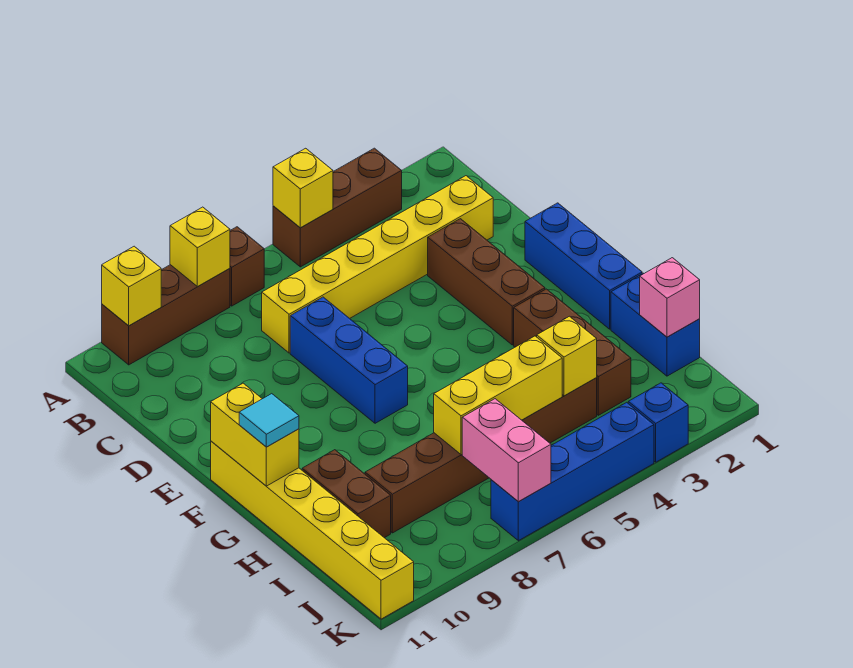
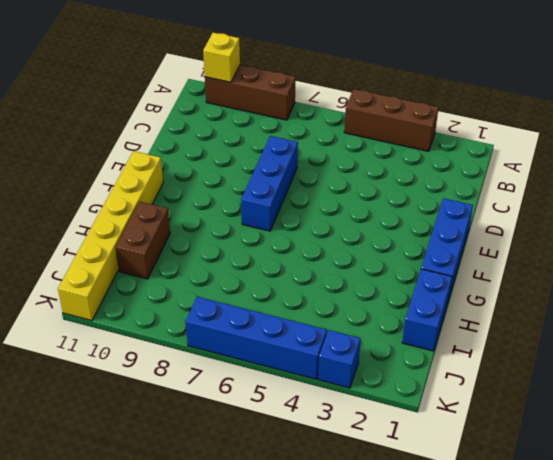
none -> brown brick A7 level 1
none -> yellow brick C2:C7 level 1
none -> brown brick D3:F3 level 1

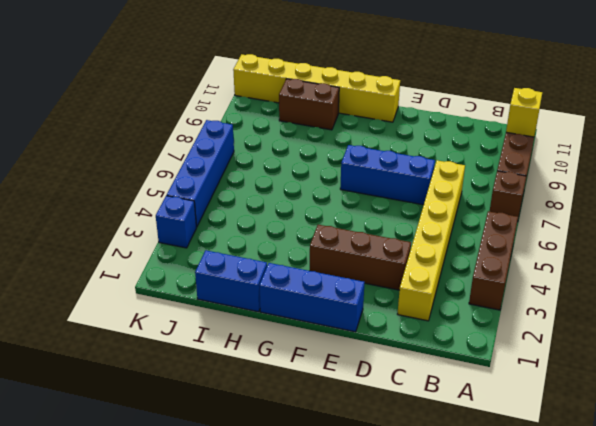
none -> brown brick G3:I3 level 1
none -> brown brick I4:I9 level 1
none -> yellow brick A5 level 2

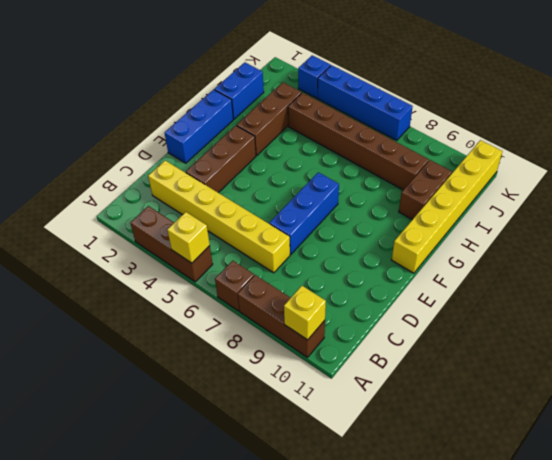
none -> yellow brick A8 level 2
none -> yellow brick F11:G11 level 2
none -> pink brick I1 level 2

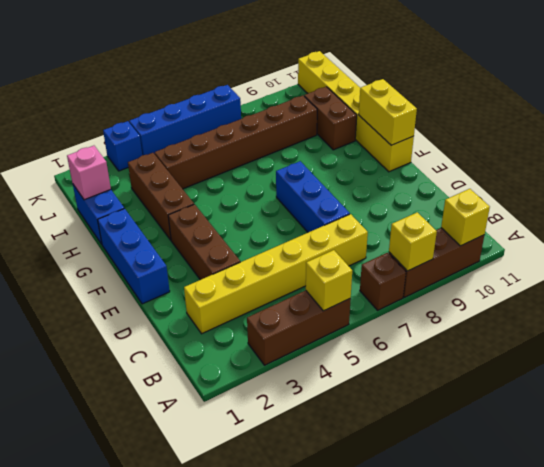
none -> yellow brick I4 level 2
none -> yellow brick I5:I7 level 2
none -> pink brick J7:K7 level 2

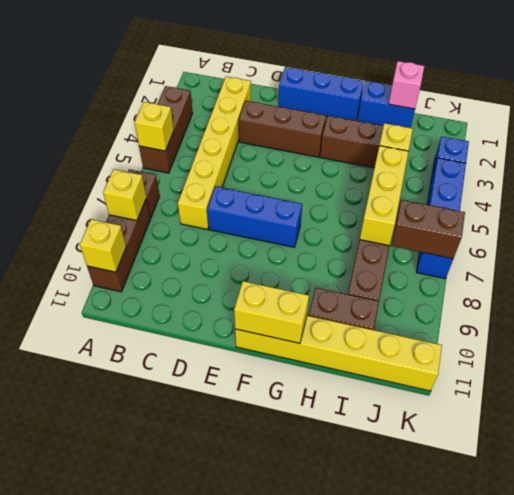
brown brick J7:K7 level 2 -> pink brick J7:K7 level 2
none -> cyan tile G11 level 3

